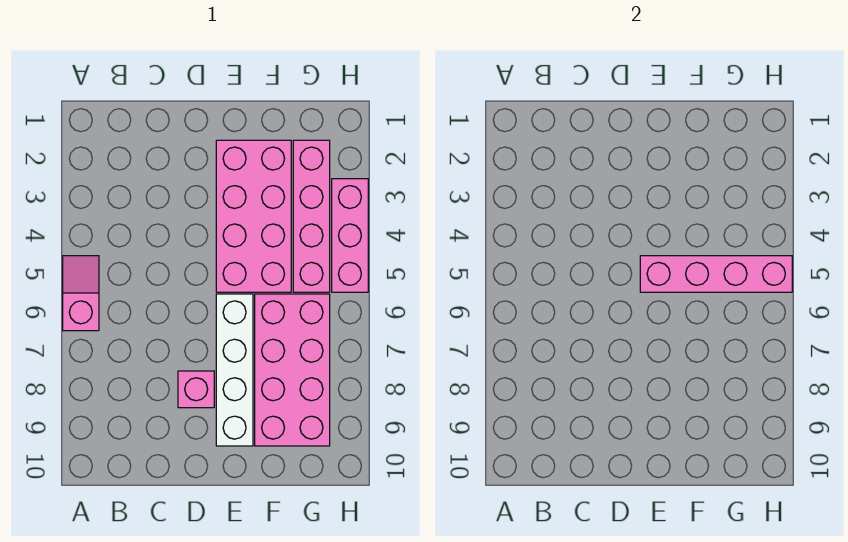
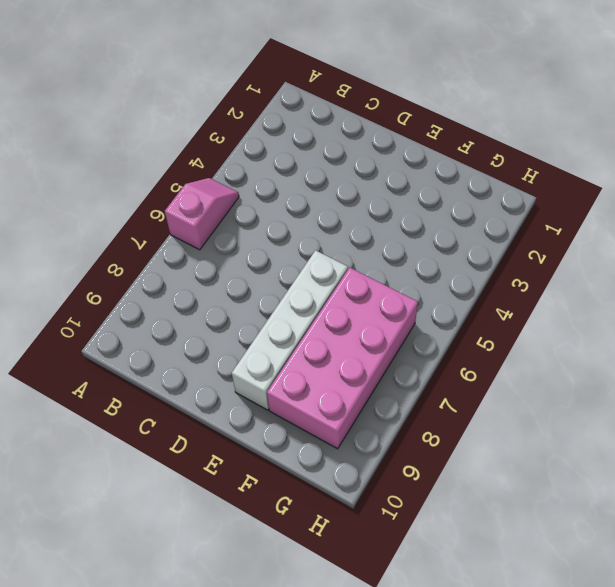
none -> pink brick D8 level 1
none -> pink brick E2:F5 level 1

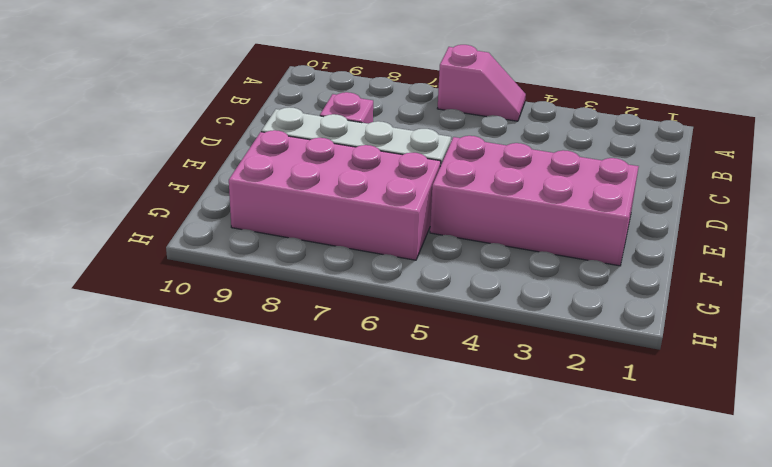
none -> pink brick G2:G5 level 1
none -> pink brick H3:H5 level 1

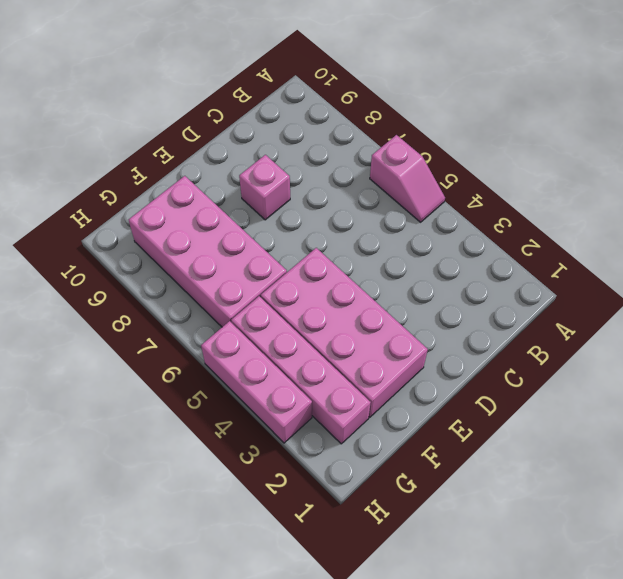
none -> white brick E6:E9 level 1
none -> pink brick E5:H5 level 2

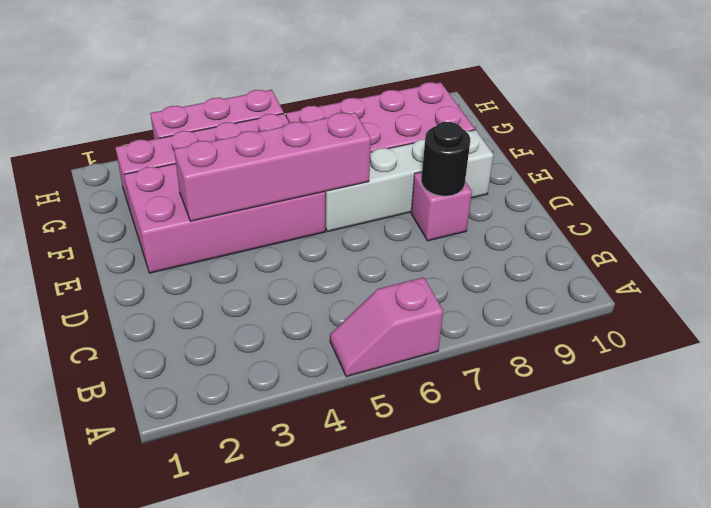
black round brick D8 level 2 -> none
pink brick E3:E6 level 2 -> pink brick E5:H5 level 2

